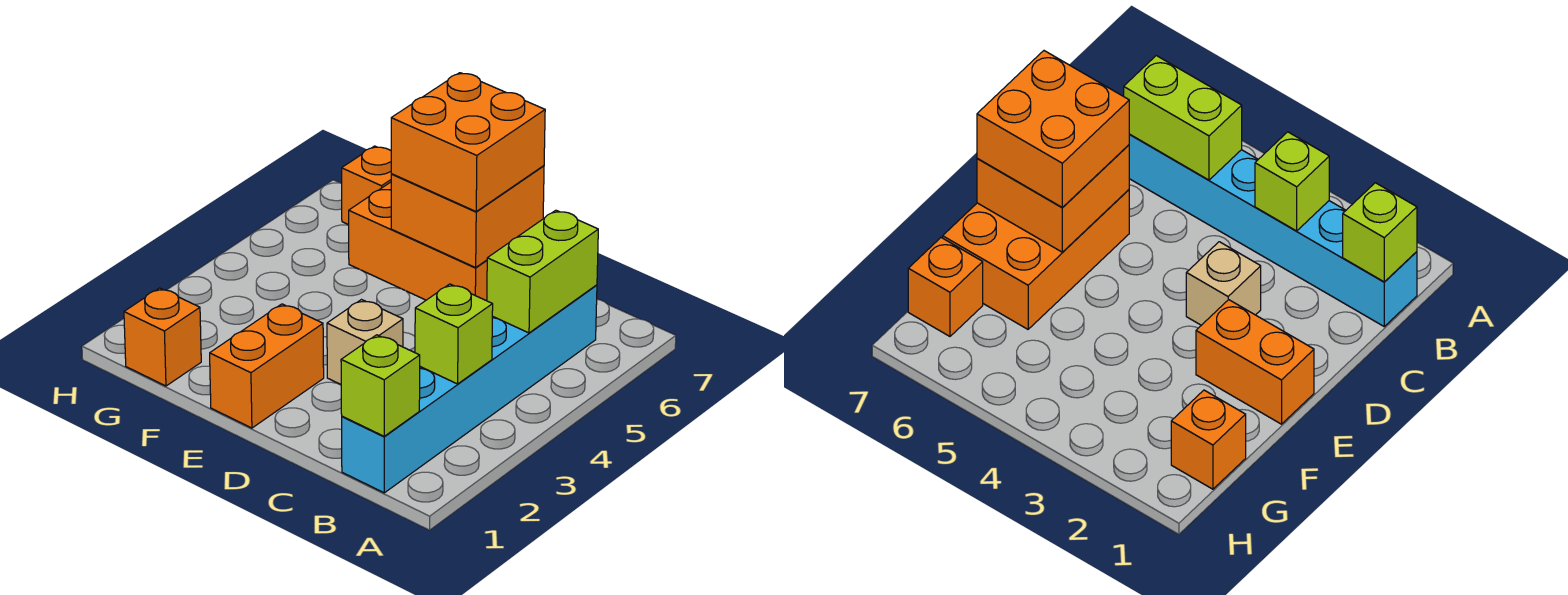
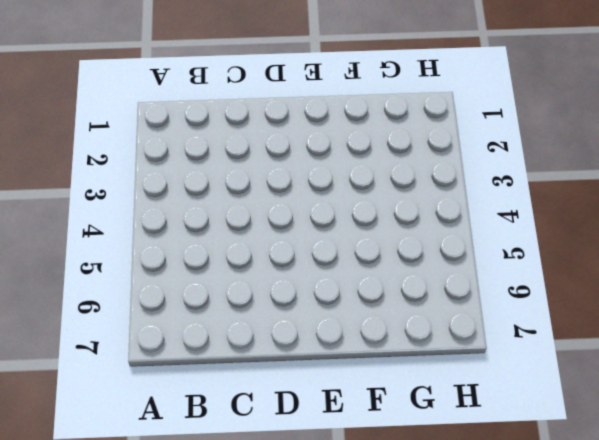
none -> cyan brick B1:B6 level 1
none -> tan brick D3 level 1

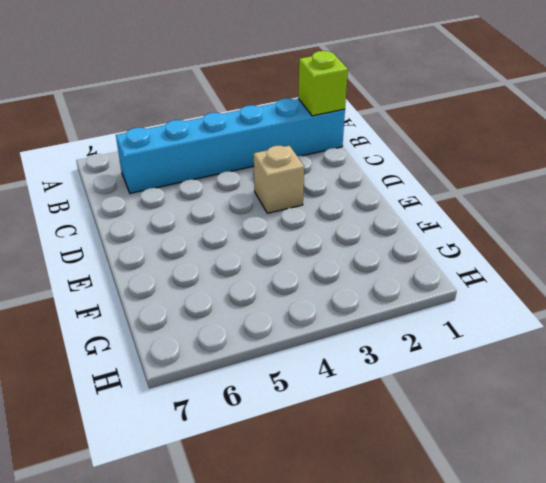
none -> orange brick D6:F7 level 1
none -> orange brick E1:E2 level 1

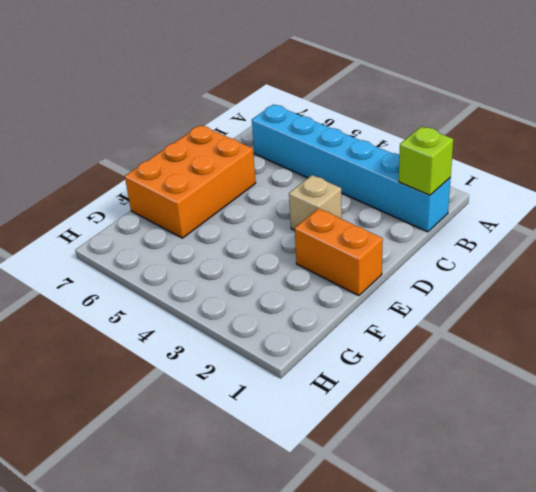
none -> orange brick G1 level 1
none -> orange brick G7 level 1

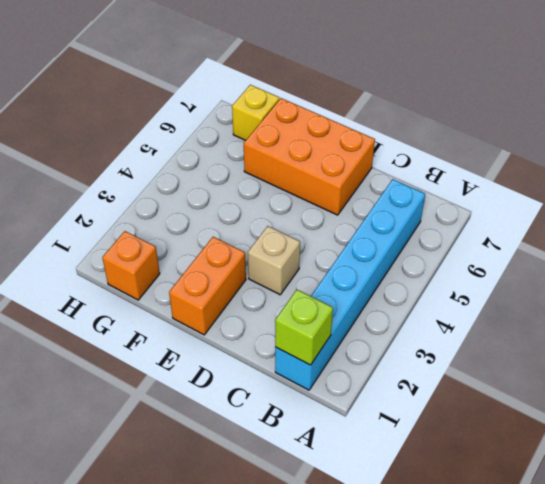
yellow brick G7 level 1 -> orange brick G7 level 1
none -> lime brick B3 level 2
none -> lime brick B5:B6 level 2

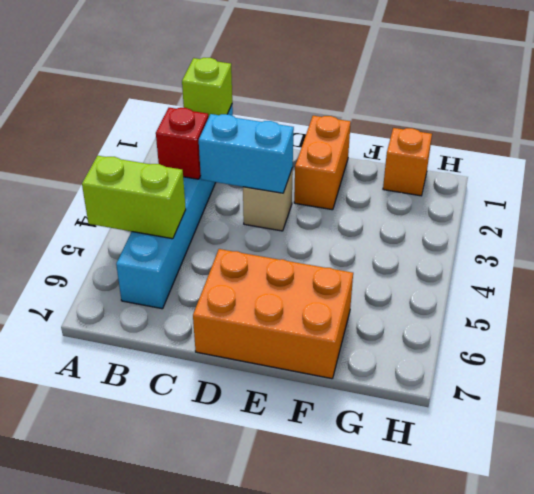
lime brick A5:B5 level 2 -> lime brick B5:B6 level 2
red brick B3 level 2 -> lime brick B3 level 2
cyan brick C3:D3 level 2 -> none
none -> orange brick G7 level 1
none -> orange brick D6:E7 level 2

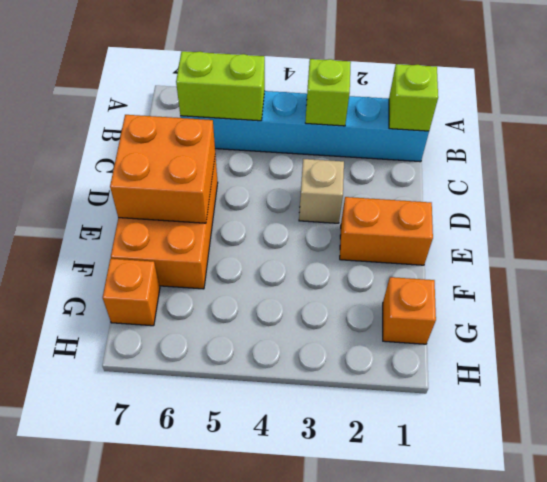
none -> orange brick D6:E7 level 3

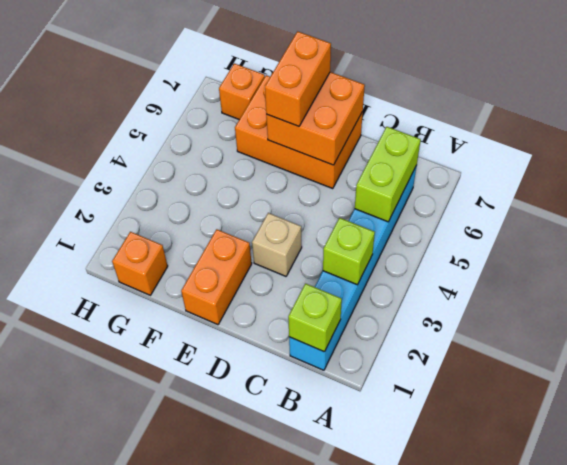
orange brick E6:E7 level 3 -> orange brick D6:E7 level 3

